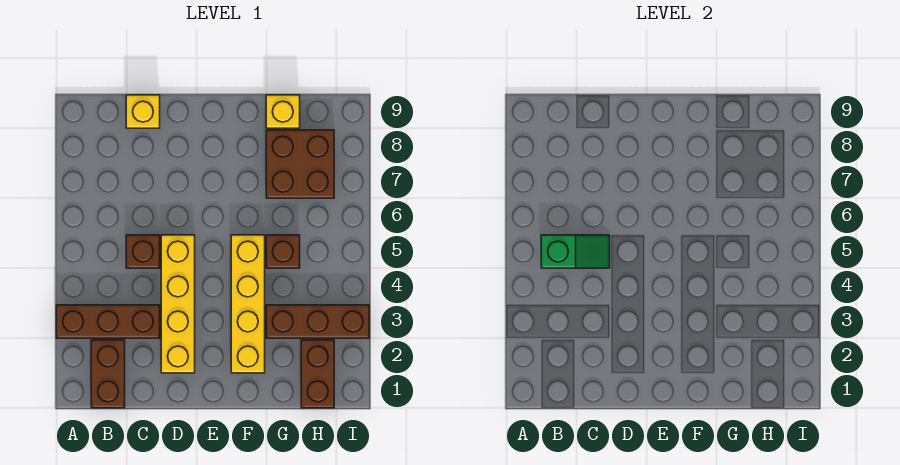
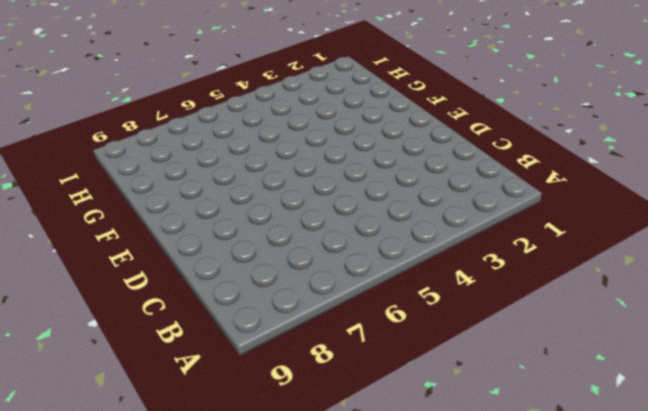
none -> brown brick A3:C3 level 1
none -> brown brick B1:B2 level 1
none -> brown brick C5 level 1

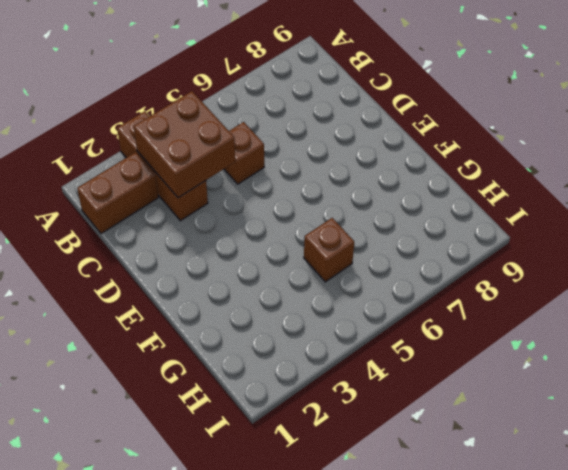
brown brick B3:C4 level 2 -> brown brick G7:H8 level 1
none -> yellow brick C9 level 1
none -> yellow brick D2:D5 level 1
none -> yellow brick F2:F5 level 1

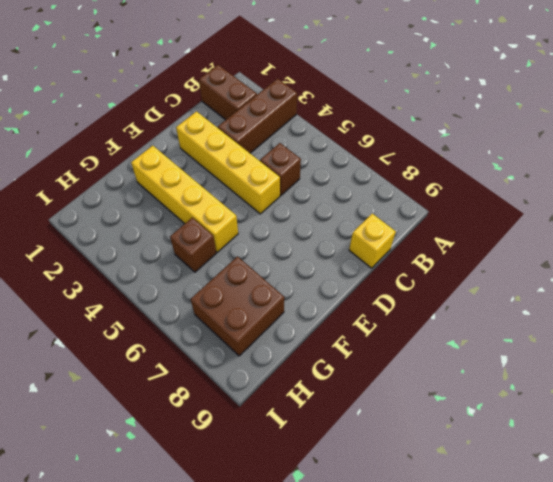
none -> brown brick G3:I3 level 1
none -> yellow brick G9 level 1
none -> brown brick H1:H2 level 1

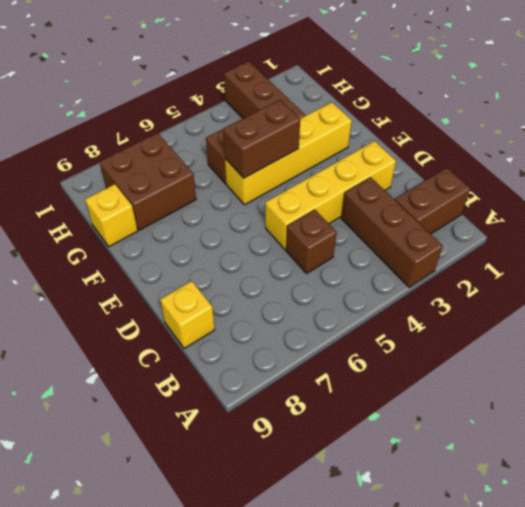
brown brick F4:F5 level 2 -> brown brick H1:H2 level 1
none -> green slope B5:C5 level 2 top B

